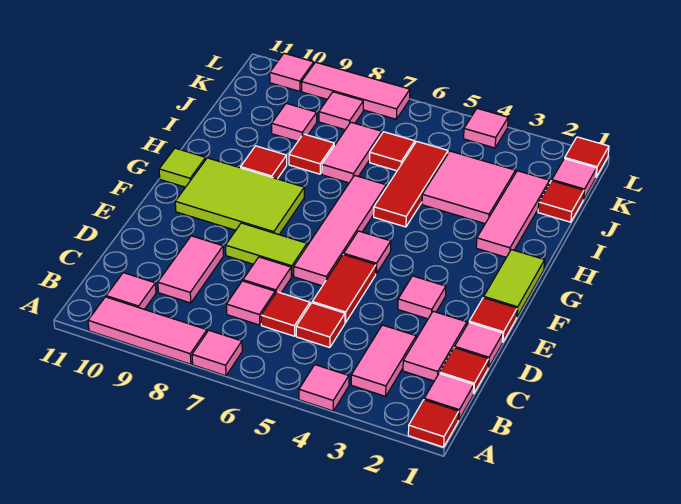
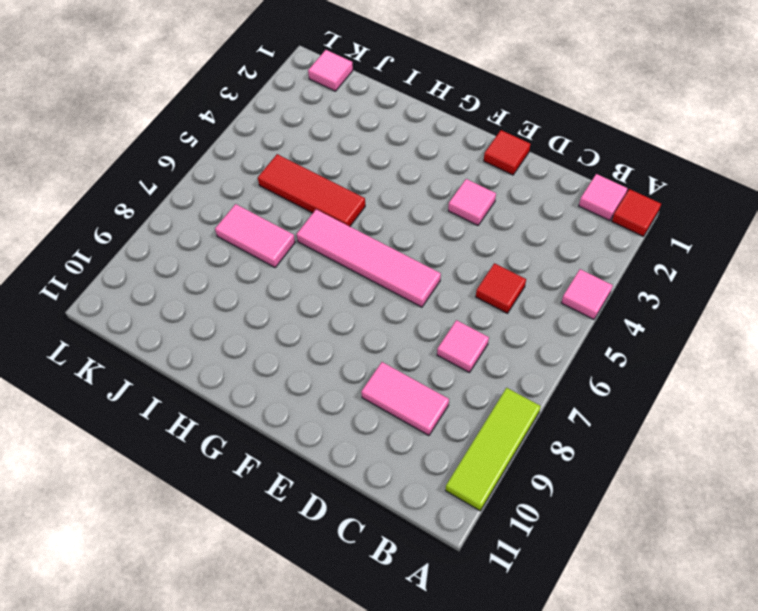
lime tile A8:A10 level 1 -> pink tile A8:A10 level 1
none -> pink tile A7 level 1
none -> pink tile B3:C3 level 1
none -> pink tile B10 level 1
none -> red tile C1 level 1

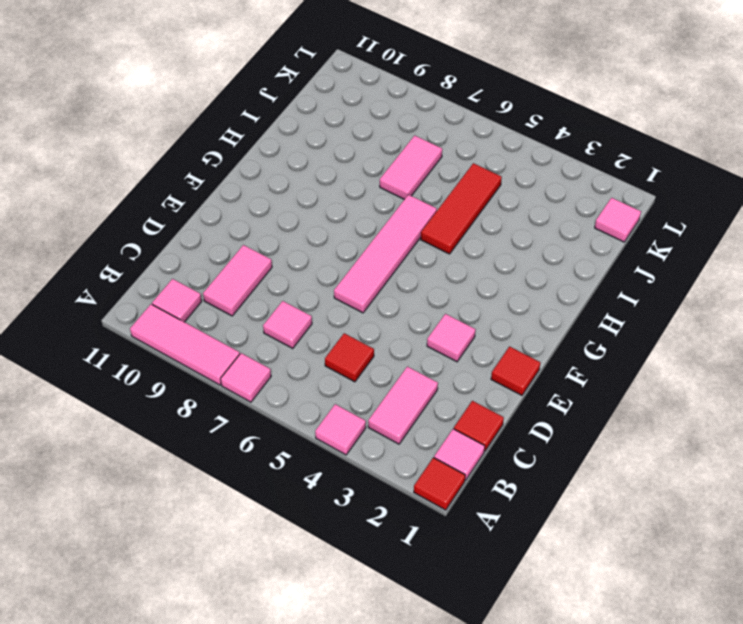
none -> pink tile C2:D2 level 1
none -> red tile C6 level 1
none -> pink tile D1 level 1
none -> red tile D5:E5 level 1

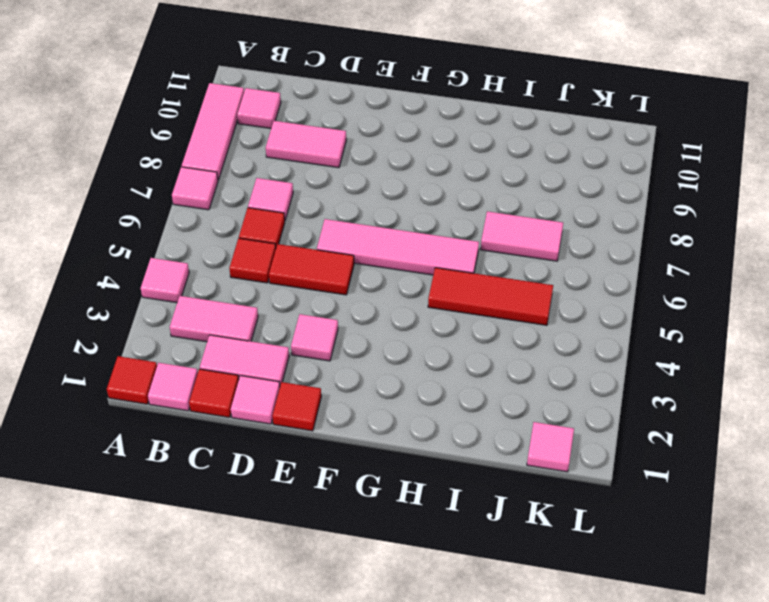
none -> pink tile D7 level 1
none -> lime tile E7:E8 level 1
none -> lime tile F1:G1 level 1
none -> pink tile F5 level 1

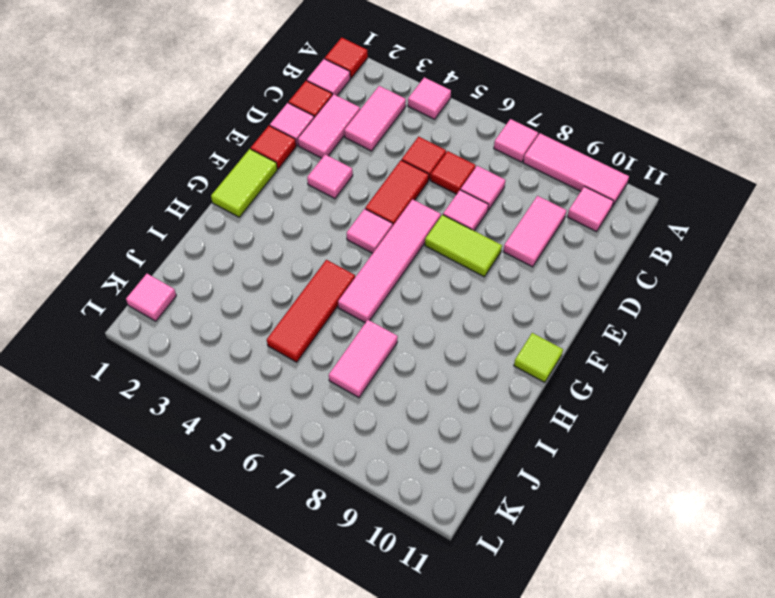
none -> lime tile F8:G10 level 1
none -> pink tile H2:J2 level 1
none -> red tile H9 level 1
none -> pink tile I3:J4 level 1

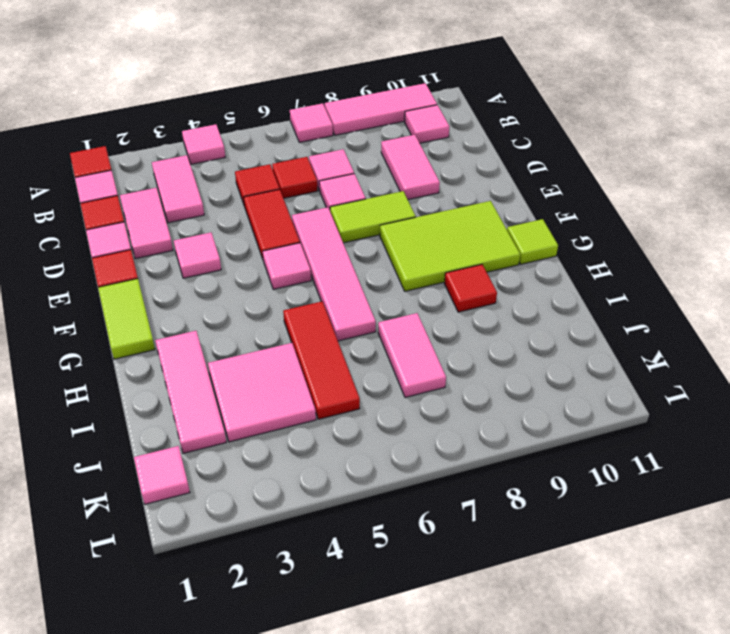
none -> red tile I8 level 1
none -> red tile J1 level 1
none -> red tile J6 level 1
none -> pink tile J9 level 1

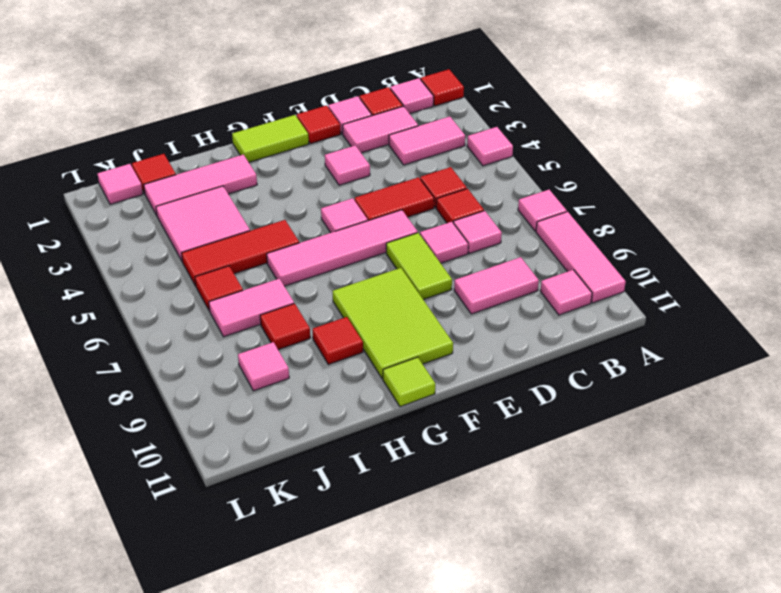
none -> pink tile K8 level 1
none -> red tile L1 level 1
none -> pink tile L4 level 1
none -> pink tile L7:L9 level 1

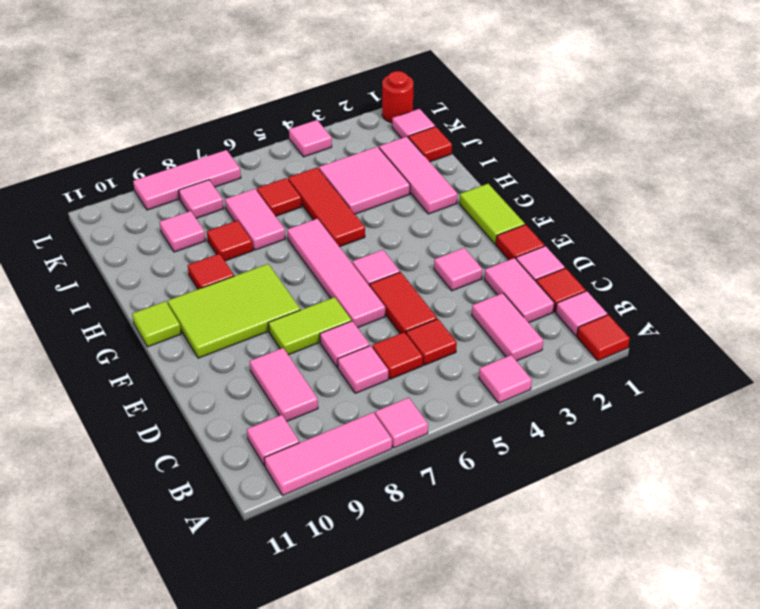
red round brick L1 level 1 -> red tile L1 level 1
none -> pink tile L10 level 1

